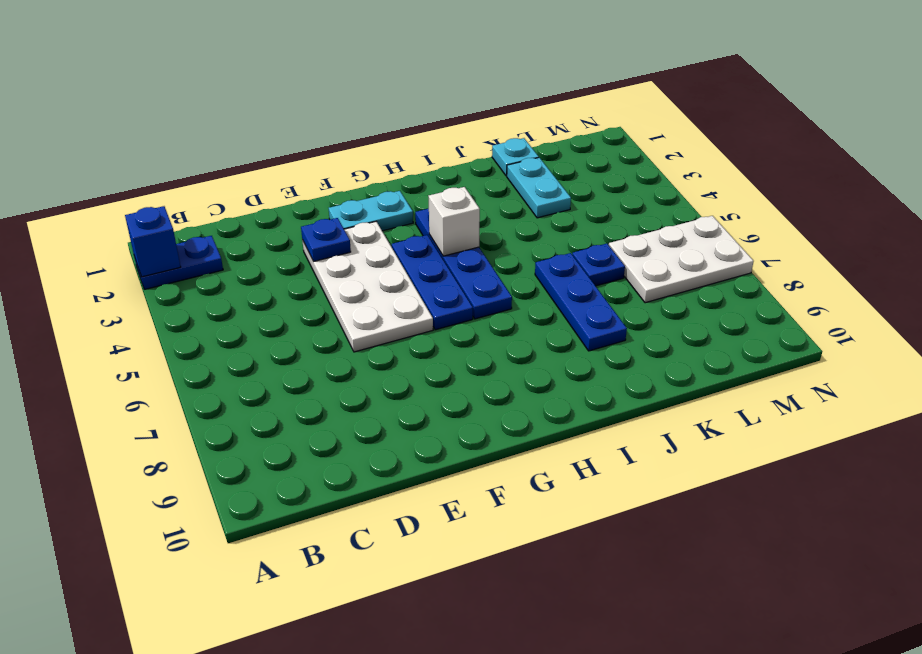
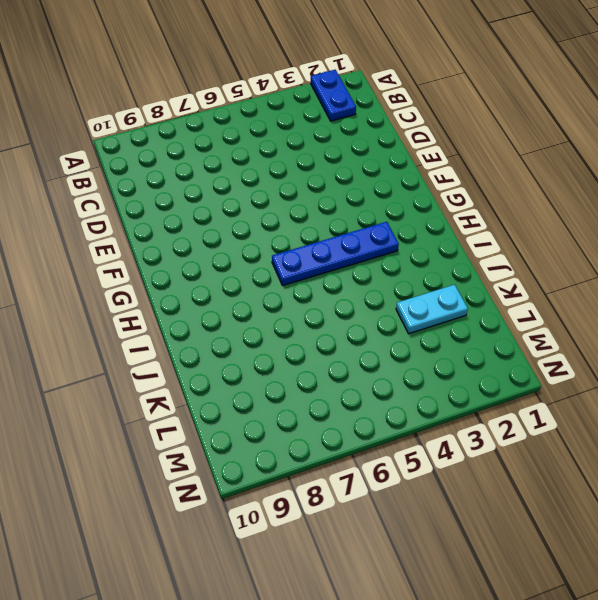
none -> white plate E3:F6 level 1
none -> cyan plate F2:G2 level 1
none -> blue plate G4:G6 level 1

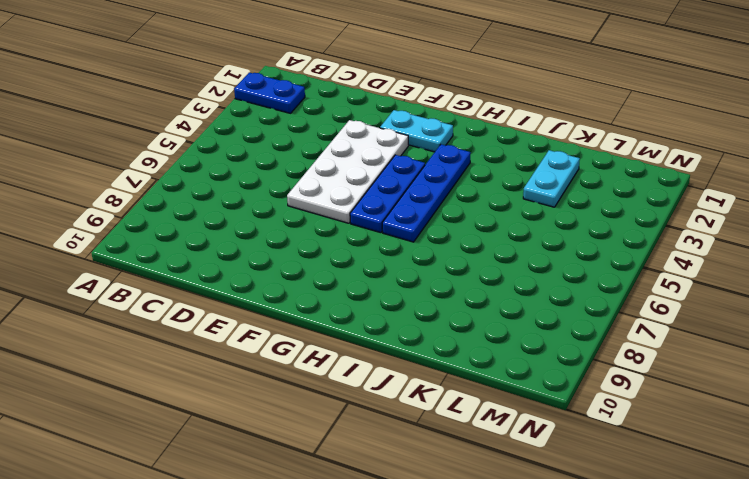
none -> blue plate J6:J8 level 1
none -> cyan plate K1 level 1
none -> blue plate K6 level 1

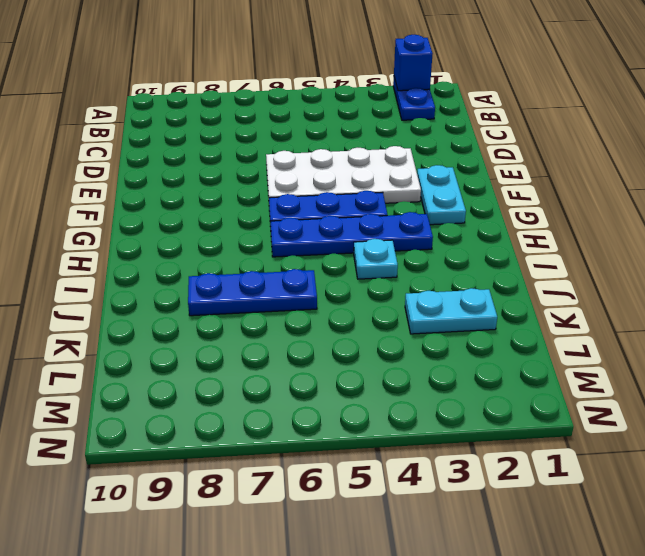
cyan plate I4 level 1 -> cyan plate K1 level 1
none -> blue plate K6 level 1
none -> white plate L6:N7 level 1
none -> blue plate E3 level 2

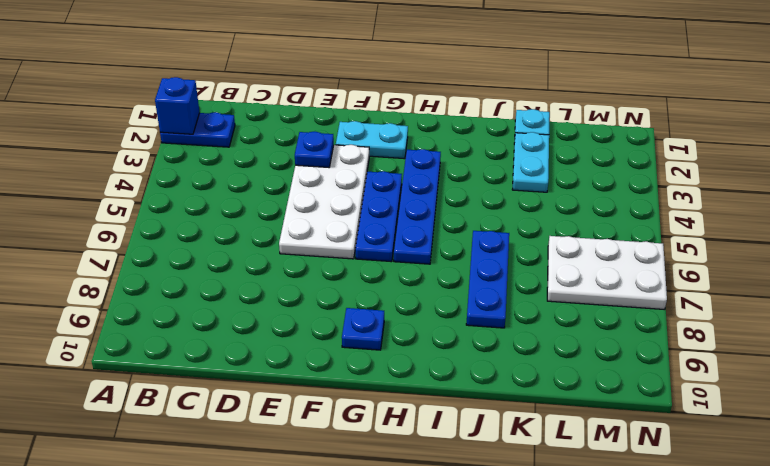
blue plate G9 level 1 -> blue plate K6 level 1
none -> white brick H4 level 2

